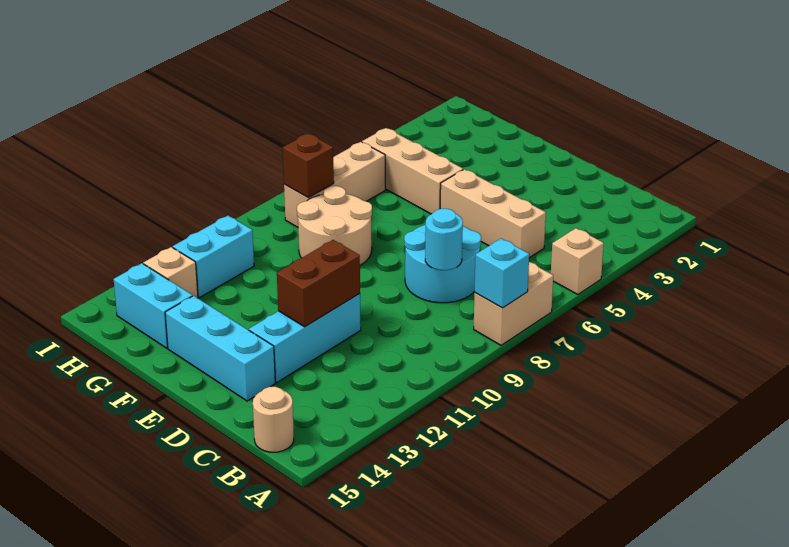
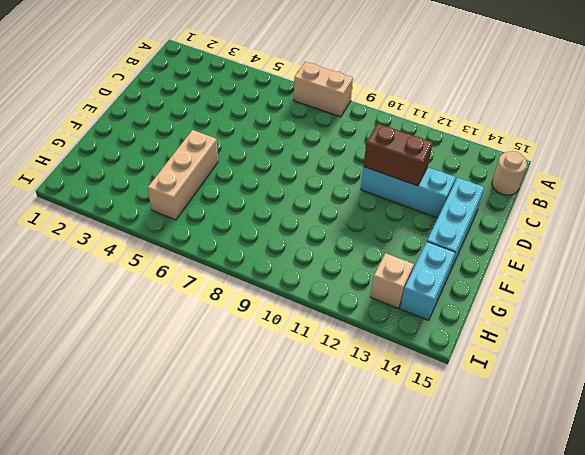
none -> tan brick A5 level 1
none -> tan brick C5:E5 level 1
none -> cyan round brick C7:D8 level 1

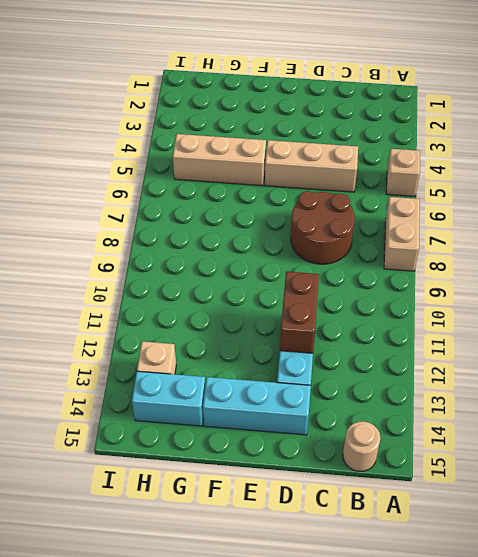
brown round brick C7:D8 level 1 -> cyan round brick C7:D8 level 1
none -> tan round brick F8:G9 level 1
none -> tan brick H6:H8 level 1
none -> cyan brick H11:H12 level 1

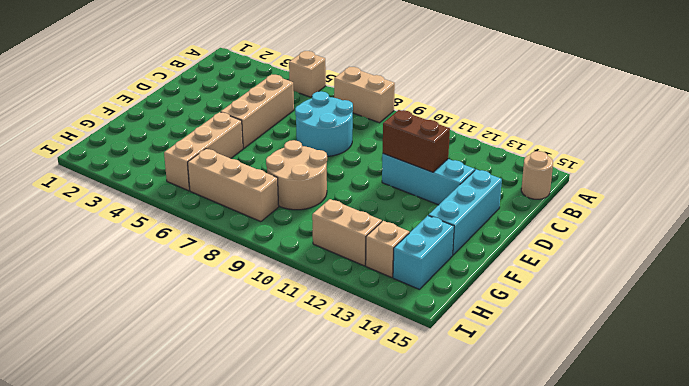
tan brick H11:H12 level 1 -> cyan brick H11:H12 level 1
none -> cyan brick A8 level 2
none -> cyan round brick C8 level 2
none -> brown brick H8 level 2

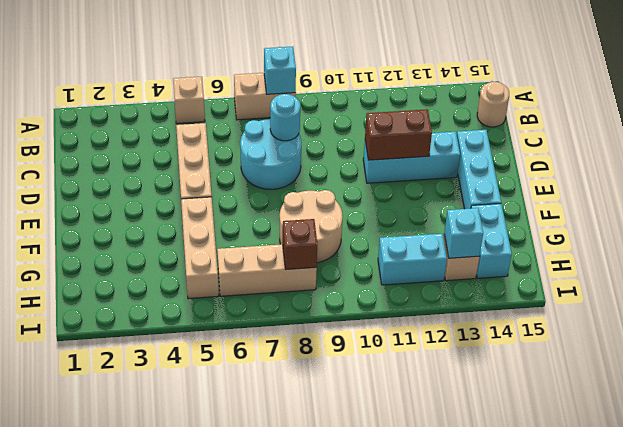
cyan brick H13 level 2 -> none

